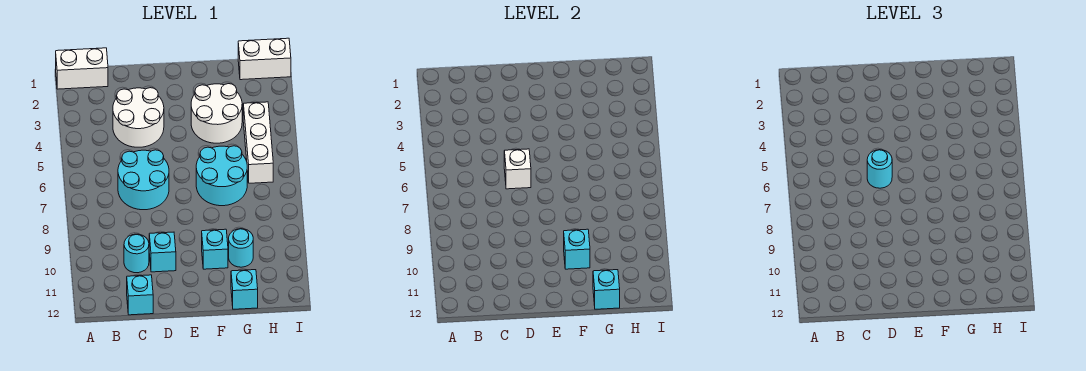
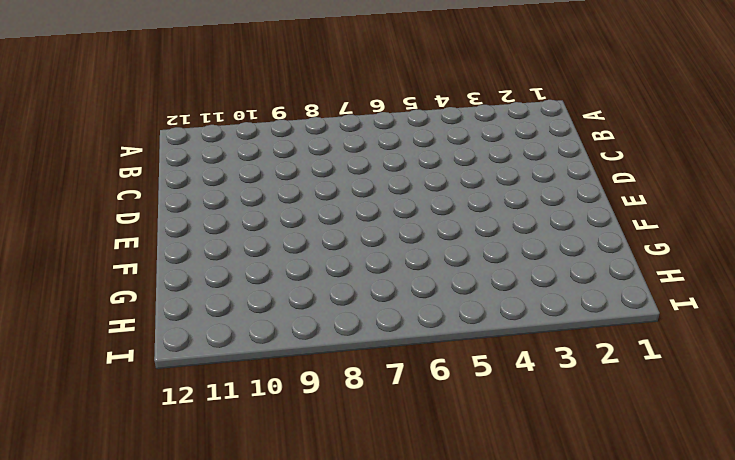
none -> white brick A1:B1 level 1
none -> white round brick C3:D4 level 1
none -> cyan round brick C6:D7 level 1

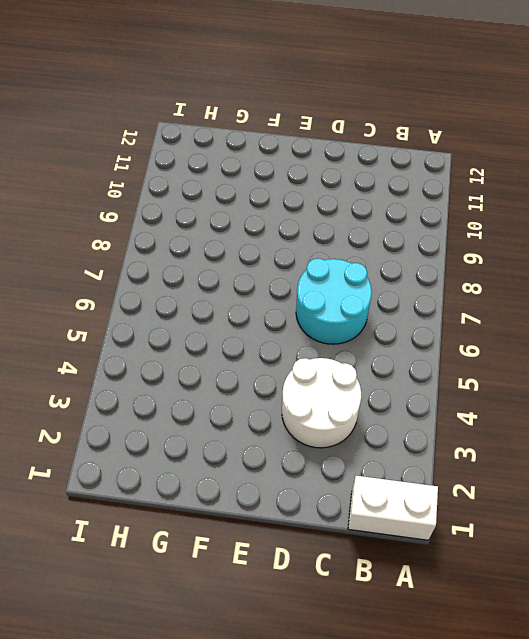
none -> cyan round brick C10 level 1
none -> cyan brick C12 level 1
none -> cyan brick D10 level 1

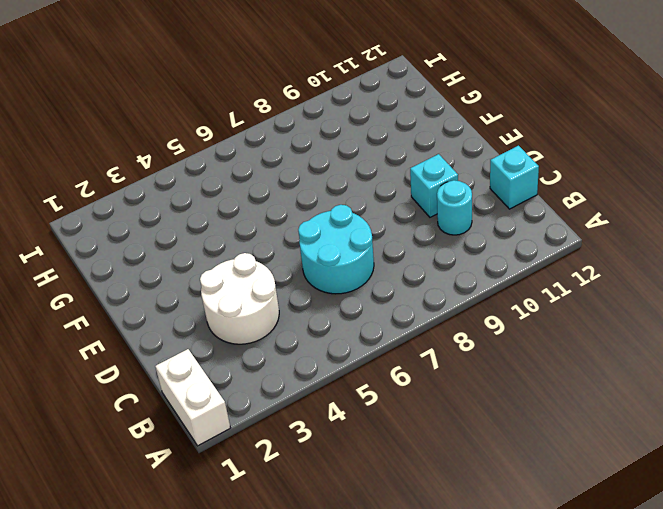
none -> white round brick F3:G4 level 1
none -> cyan round brick F6:G7 level 1
none -> cyan brick F10 level 1

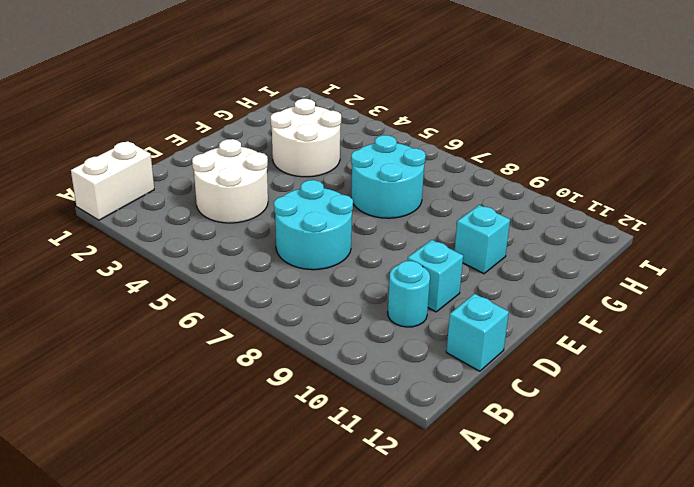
none -> cyan round brick G10 level 1
none -> cyan brick G12 level 1
none -> white brick H1:I1 level 1

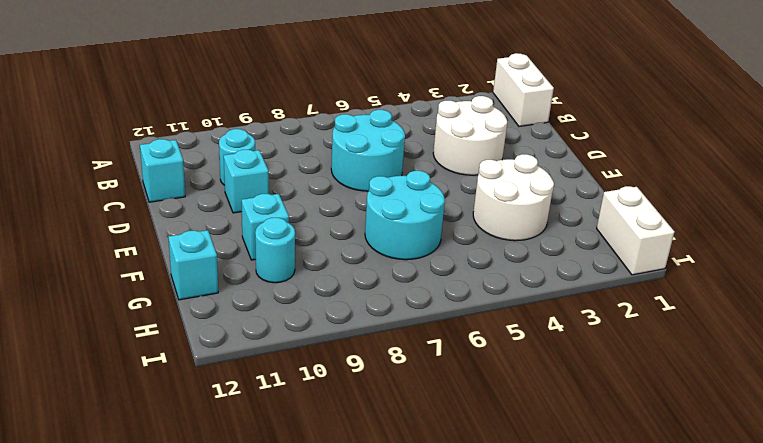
none -> white brick H4:H6 level 1
none -> white brick D6 level 2
none -> cyan brick F10 level 2

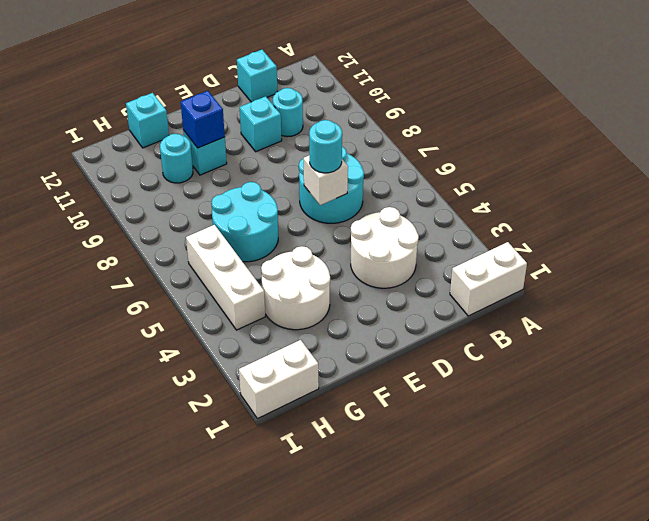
blue brick F10 level 2 -> cyan brick F10 level 2
none -> cyan brick G12 level 2

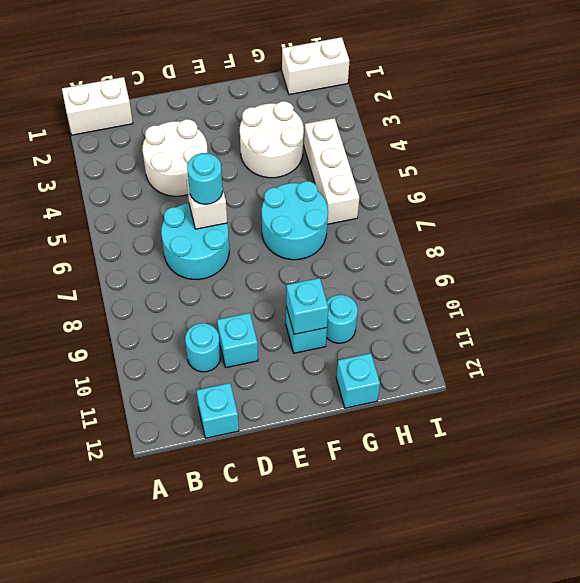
none -> cyan brick G12 level 2

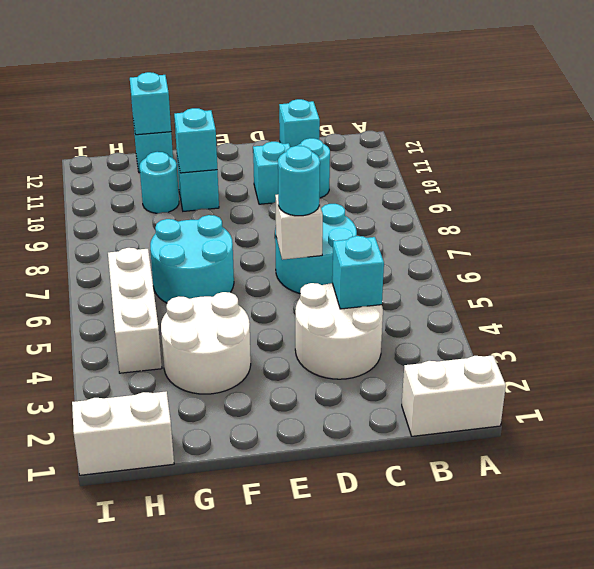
cyan brick C4 level 2 -> none

